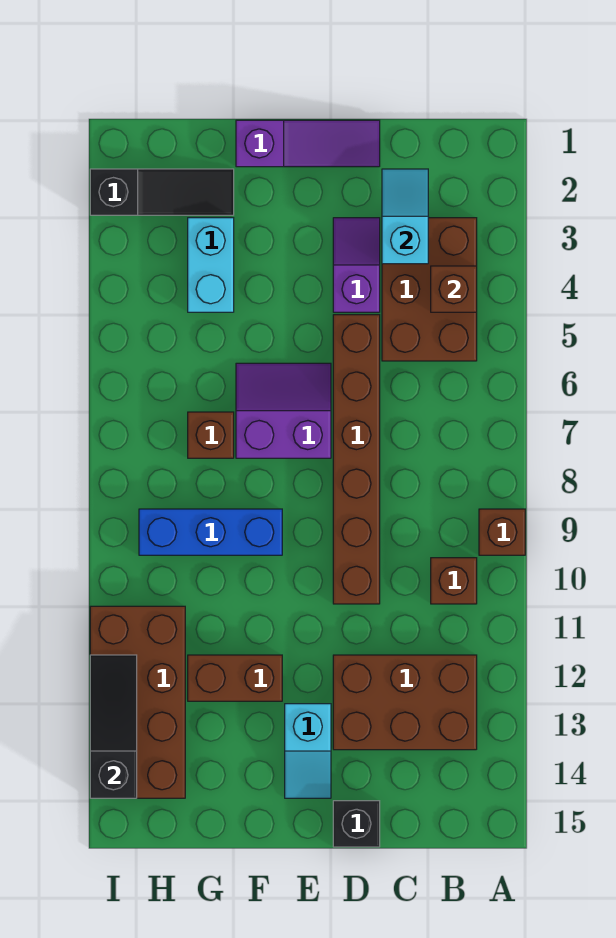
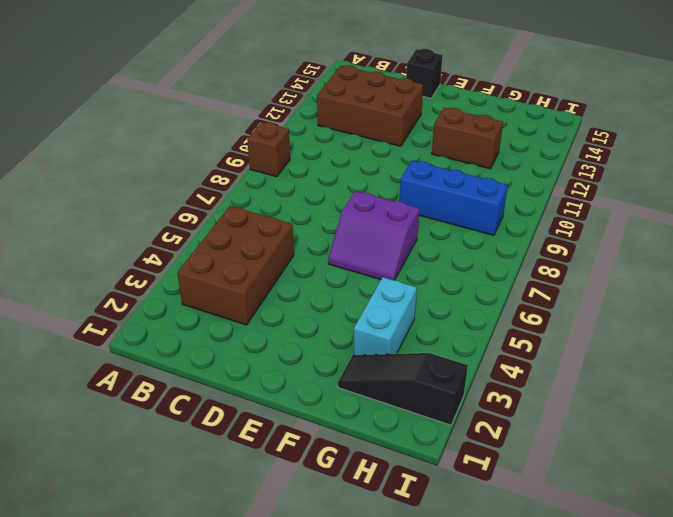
none -> brown brick B10 level 1
none -> purple slope D1:F1 level 1 top F
none -> purple slope D3:D4 level 1 top 4

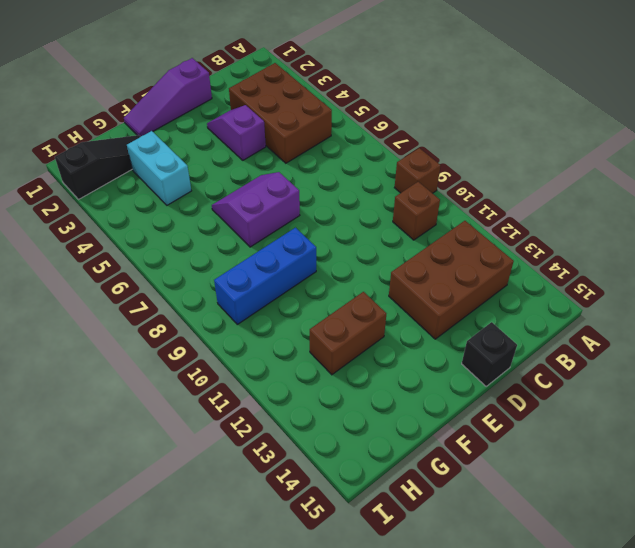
purple slope D1:F1 level 1 top D -> purple slope D1:F1 level 1 top F
none -> brown brick D5:D10 level 1
none -> cyan slope E13:E14 level 1 top 13
none -> brown brick G7 level 1

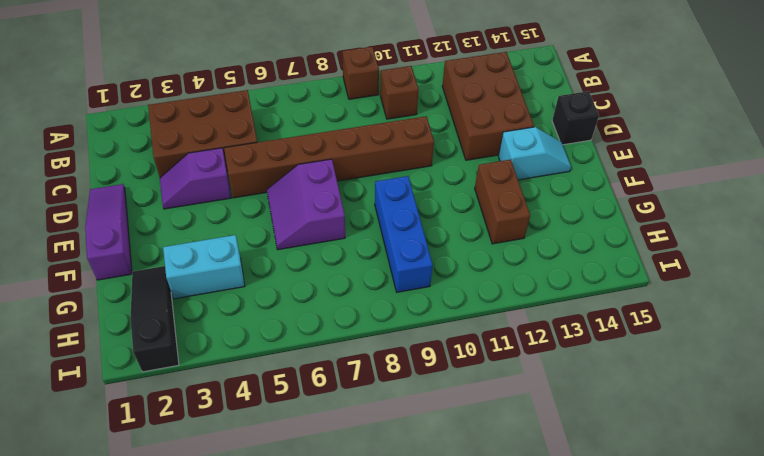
none -> brown brick G7 level 1
none -> brown brick H11:I14 level 1
none -> brown brick B4 level 2

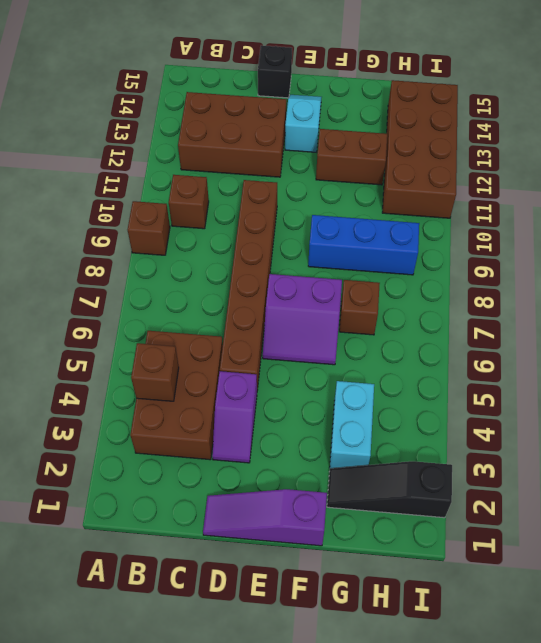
none -> cyan slope C2:C3 level 2 top 3
none -> black slope I12:I14 level 2 top 14

